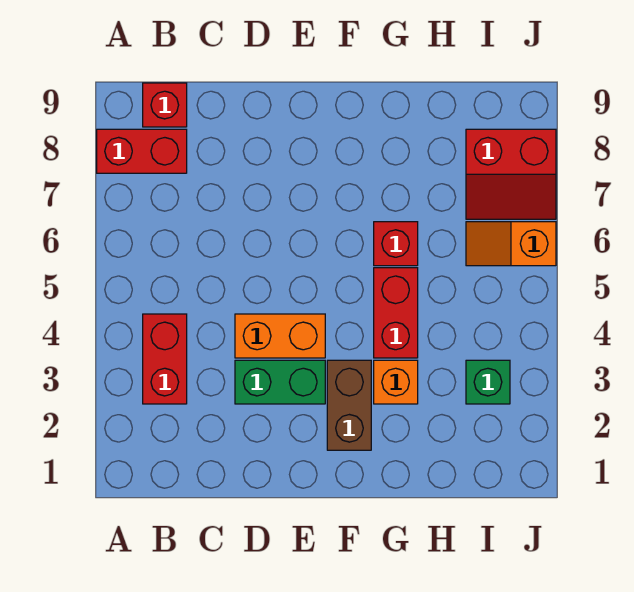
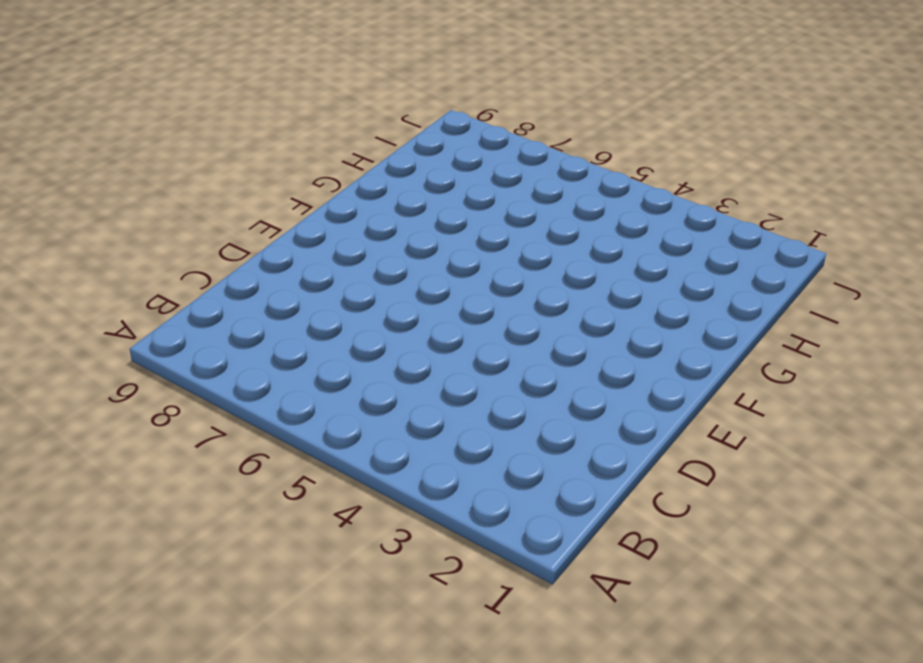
none -> red brick A8:B8 level 1
none -> red brick B3:B4 level 1
none -> red brick B9 level 1

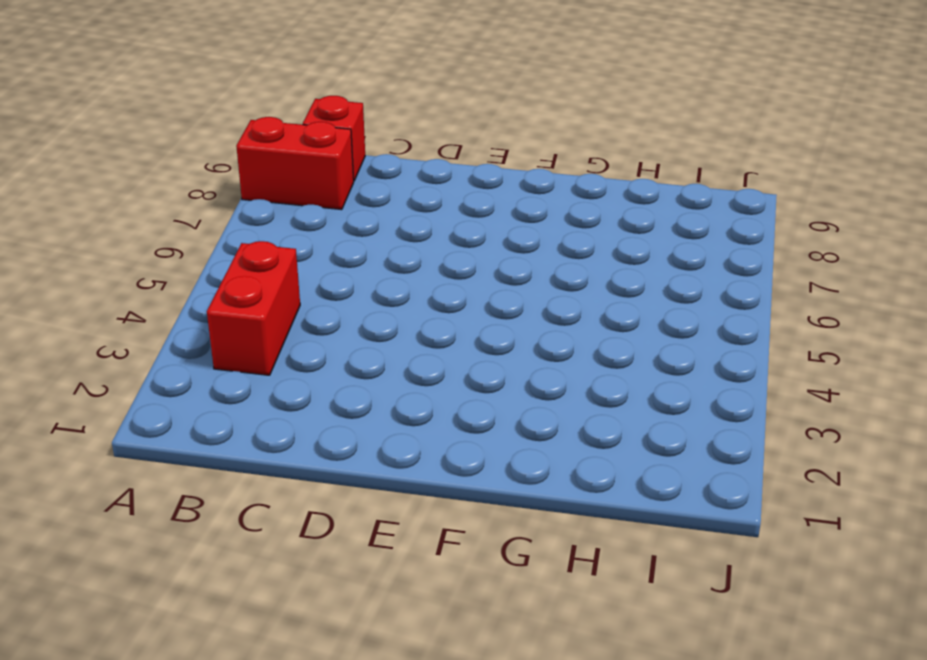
none -> green brick D3:E3 level 1
none -> orange brick D4:E4 level 1
none -> brown brick F2:F3 level 1

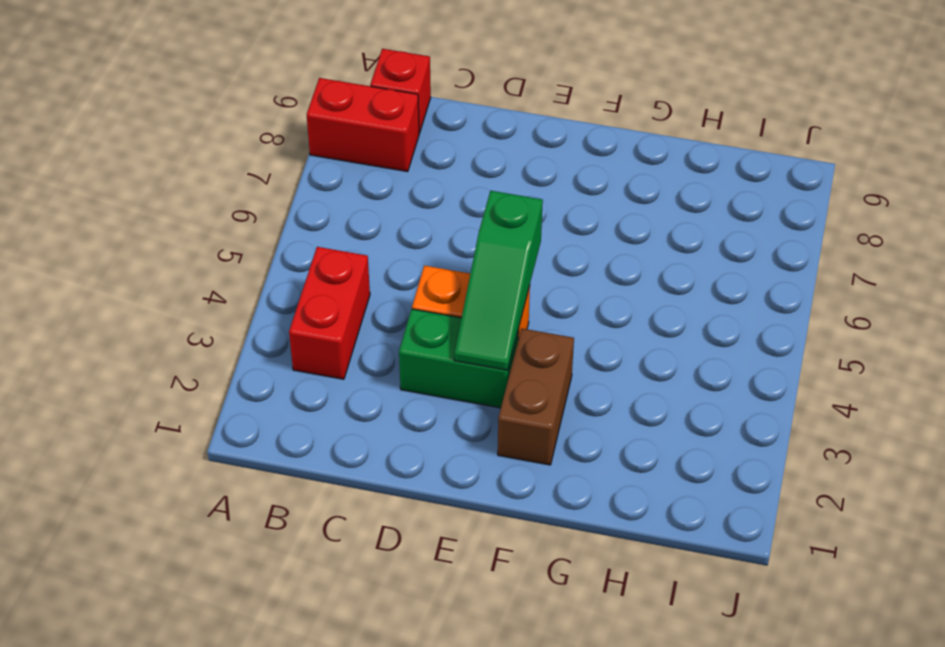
green slope E3:E5 level 2 top 5 -> none
none -> orange brick G3 level 1
none -> red brick G4:G5 level 1
none -> red brick G6 level 1

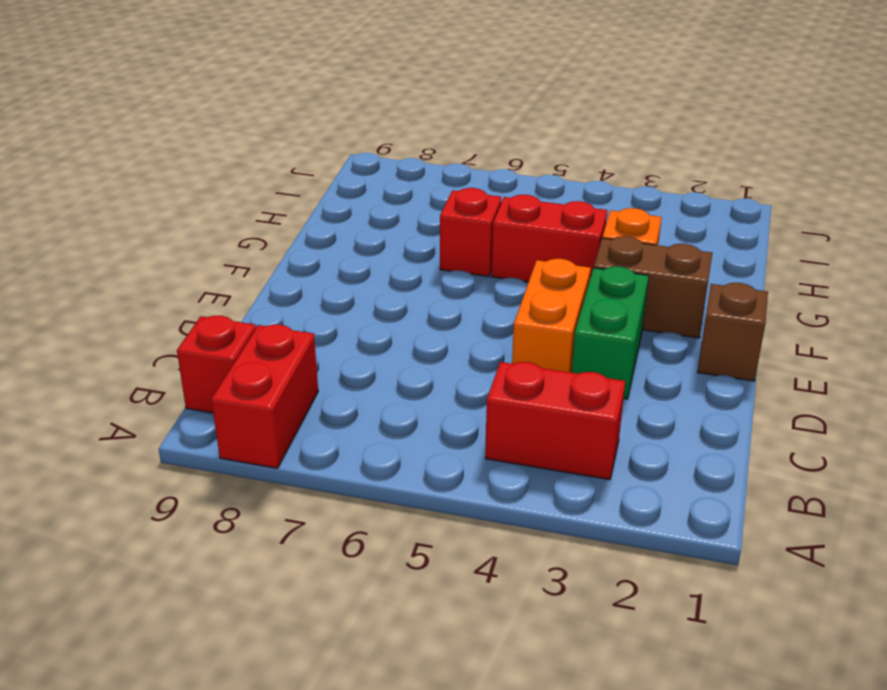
brown brick E1 level 1 -> none
none -> green brick I3 level 1
none -> orange slope I6:J6 level 1 top J
none -> red slope I7:J8 level 1 top 8

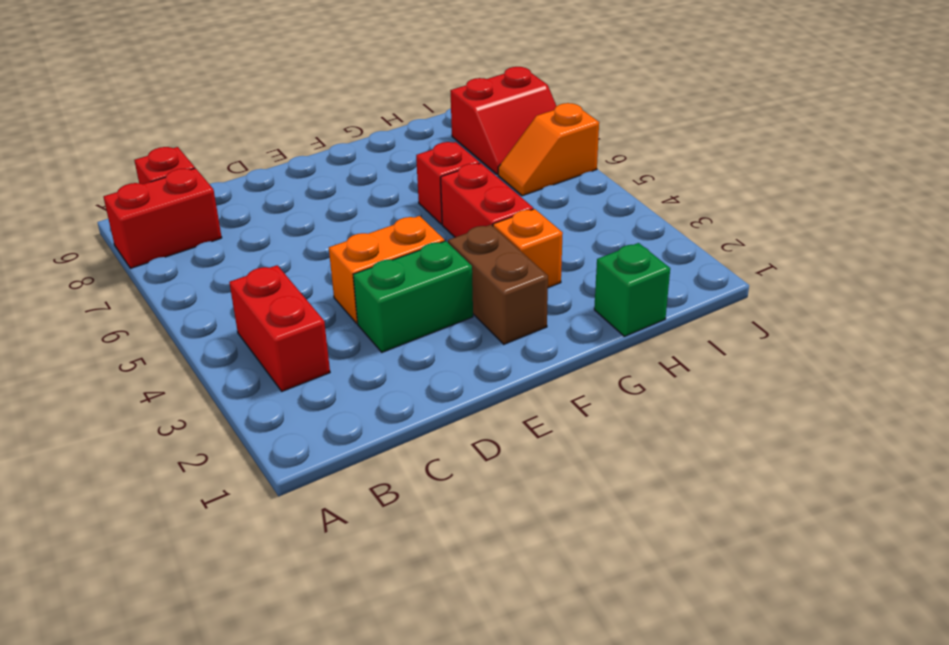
green brick H1 level 1 -> green brick I3 level 1

